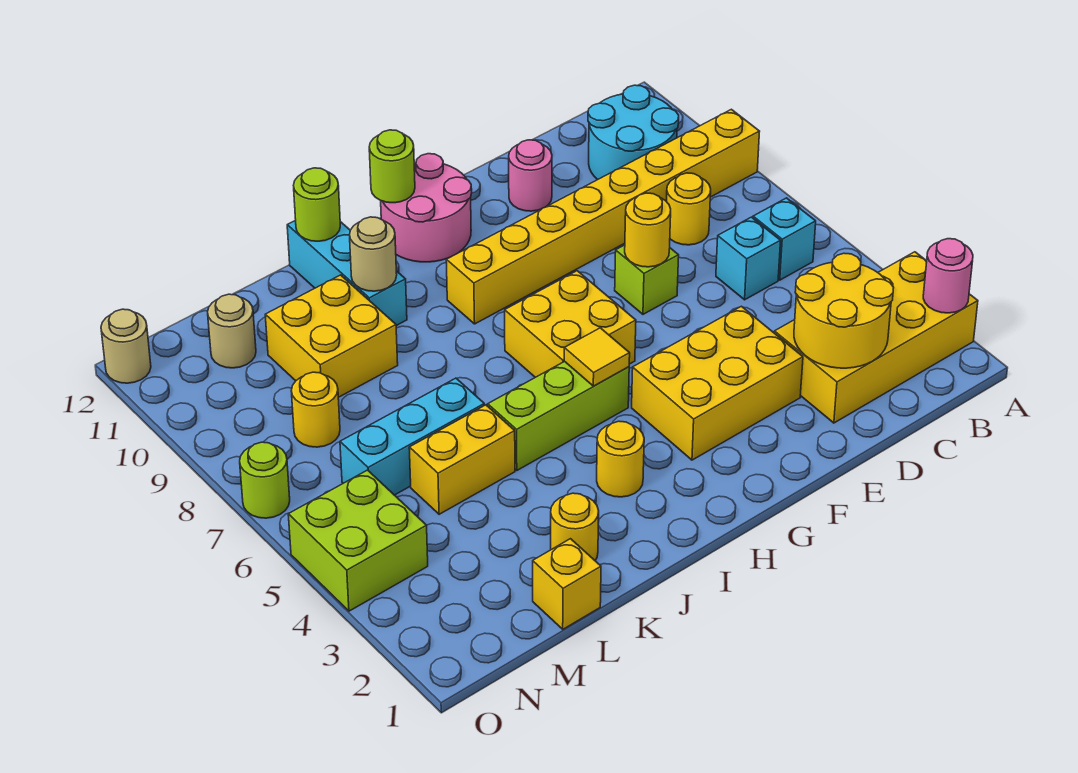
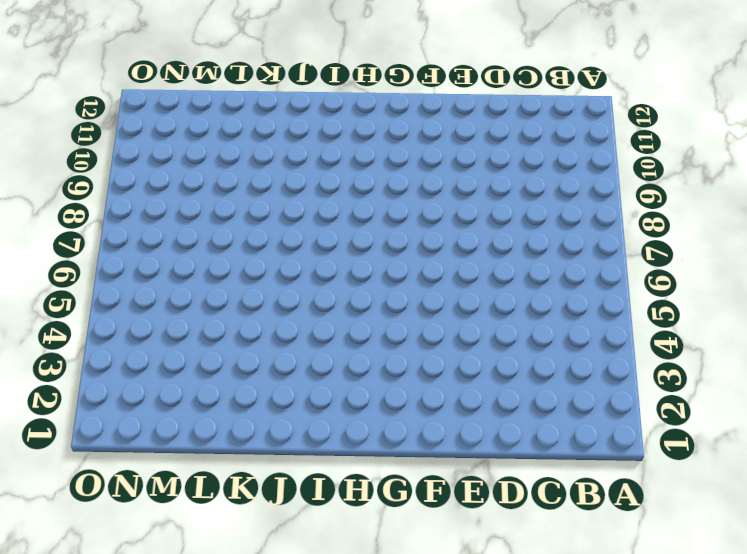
none -> yellow brick A2:D3 level 1
none -> yellow brick A9:H9 level 1
none -> cyan brick B6 level 1
none -> cyan round brick B10:C11 level 1

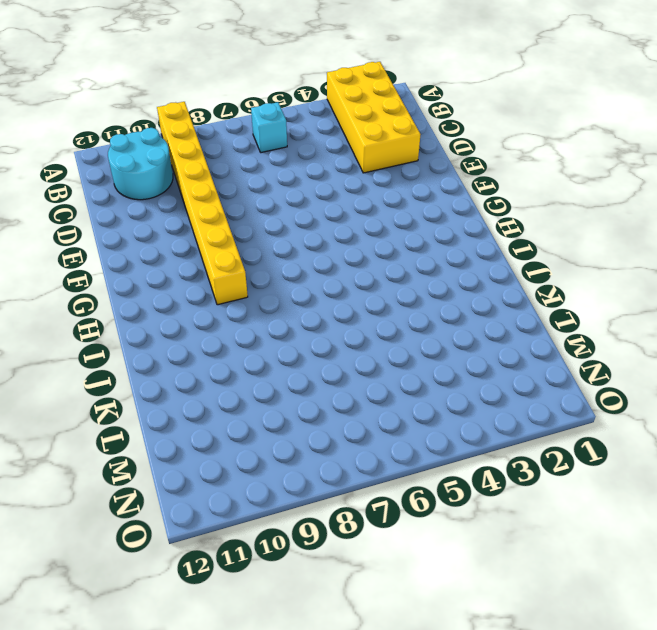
none -> cyan brick C6 level 1
none -> yellow round brick C8 level 1
none -> yellow brick E3:G4 level 1
none -> lime brick E7 level 1

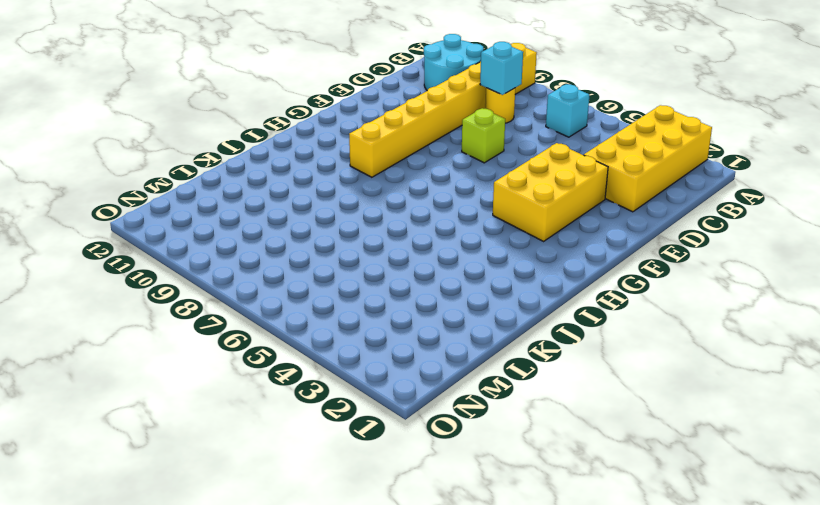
cyan brick C8 level 2 -> cyan brick C6 level 1
none -> pink round brick E11 level 1
none -> yellow brick G6:H7 level 1
none -> pink round brick G11:H12 level 1
none -> lime brick H5:J5 level 1

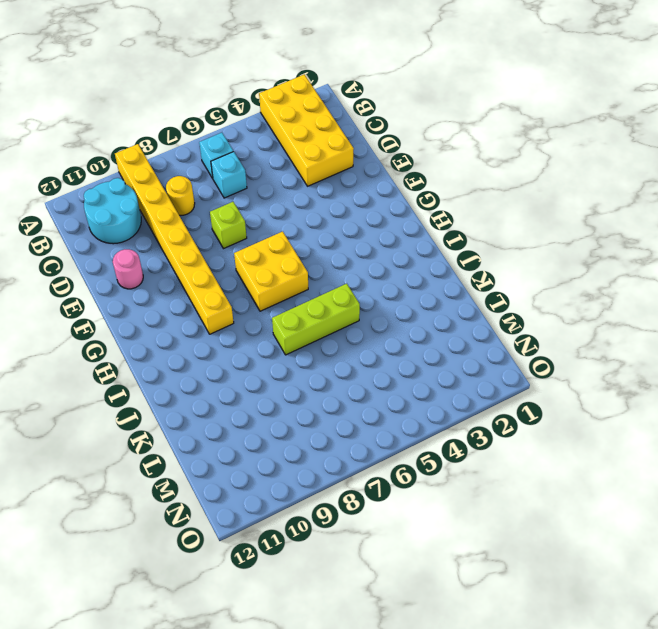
lime brick J5:J7 level 1 -> lime brick H5:J5 level 1
none -> yellow brick E3:G4 level 1
none -> pink round brick G11:H12 level 1
none -> yellow round brick I3 level 1
none -> cyan brick J10:J12 level 1

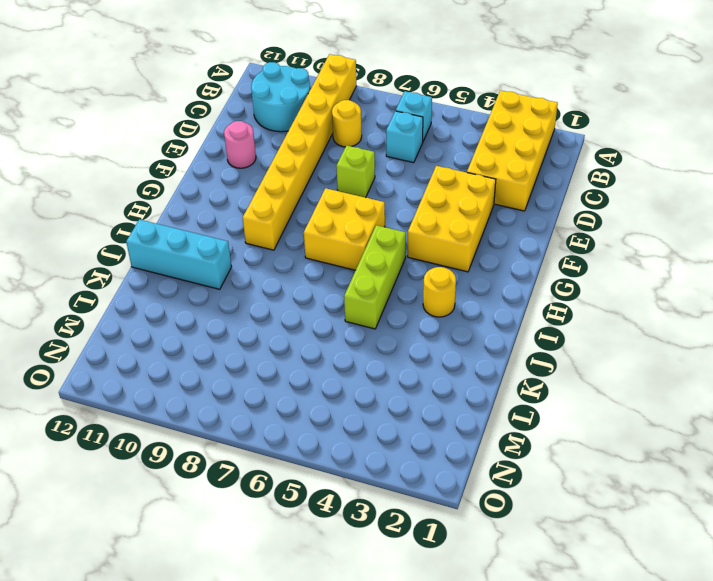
none -> pink round brick G11:H12 level 1
none -> yellow round brick K2 level 1
none -> yellow brick K5:L5 level 1
none -> cyan brick K6:M6 level 1

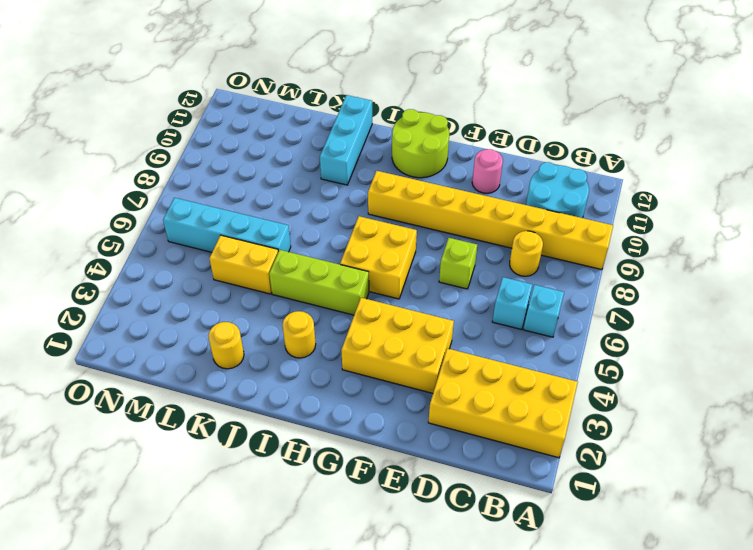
lime round brick G11:H12 level 1 -> pink round brick G11:H12 level 1
cyan brick K6:N6 level 1 -> cyan brick K6:M6 level 1
none -> yellow brick K9:L10 level 1
none -> yellow brick L1 level 1
none -> yellow round brick M8 level 1
none -> tan round brick M11 level 1

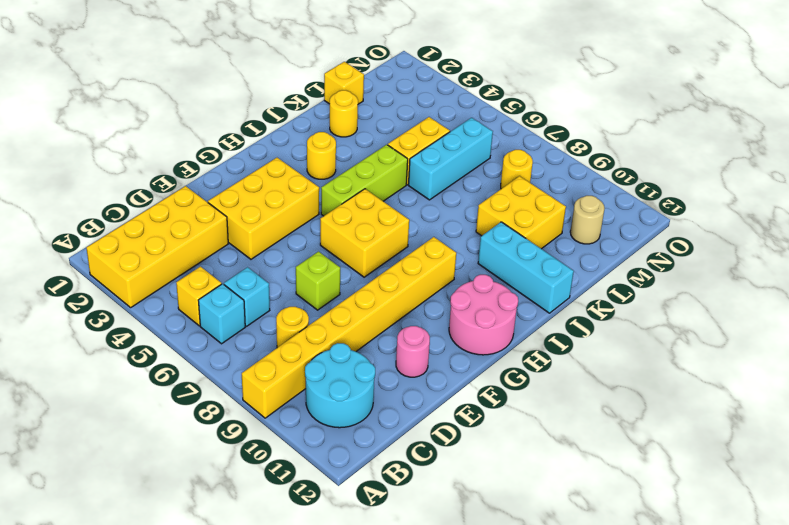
yellow brick B5 level 1 -> none
none -> lime brick N4:O5 level 1
none -> lime round brick O7 level 1
none -> tan round brick O12 level 1
none -> pink round brick A2 level 2

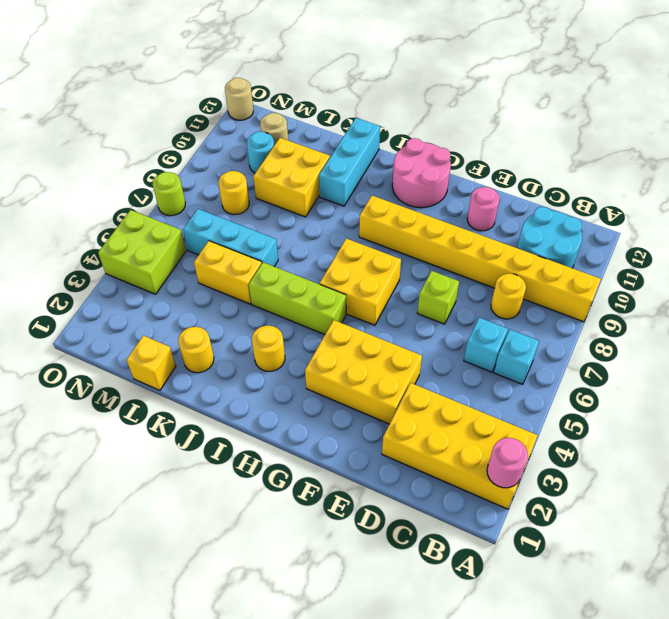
cyan round brick M10 level 1 -> none
none -> yellow round brick C2:D3 level 2
none -> yellow round brick E7 level 2
none -> yellow tile H5 level 2
none -> lime round brick H12 level 2

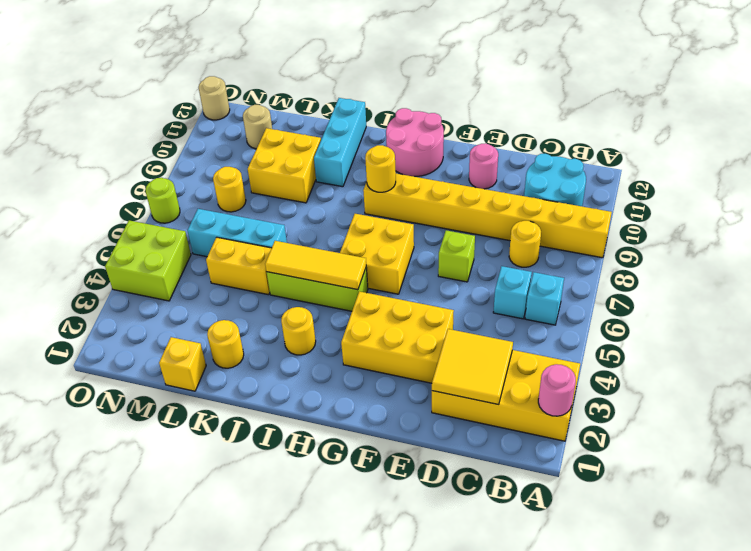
yellow tile C2:D3 level 2 -> yellow round brick C2:D3 level 2
yellow tile H5:J5 level 2 -> yellow tile H5 level 2
yellow round brick H9 level 2 -> yellow round brick E7 level 2
none -> lime round brick H12 level 2
none -> tan round brick J10 level 2
none -> lime round brick J12 level 2

